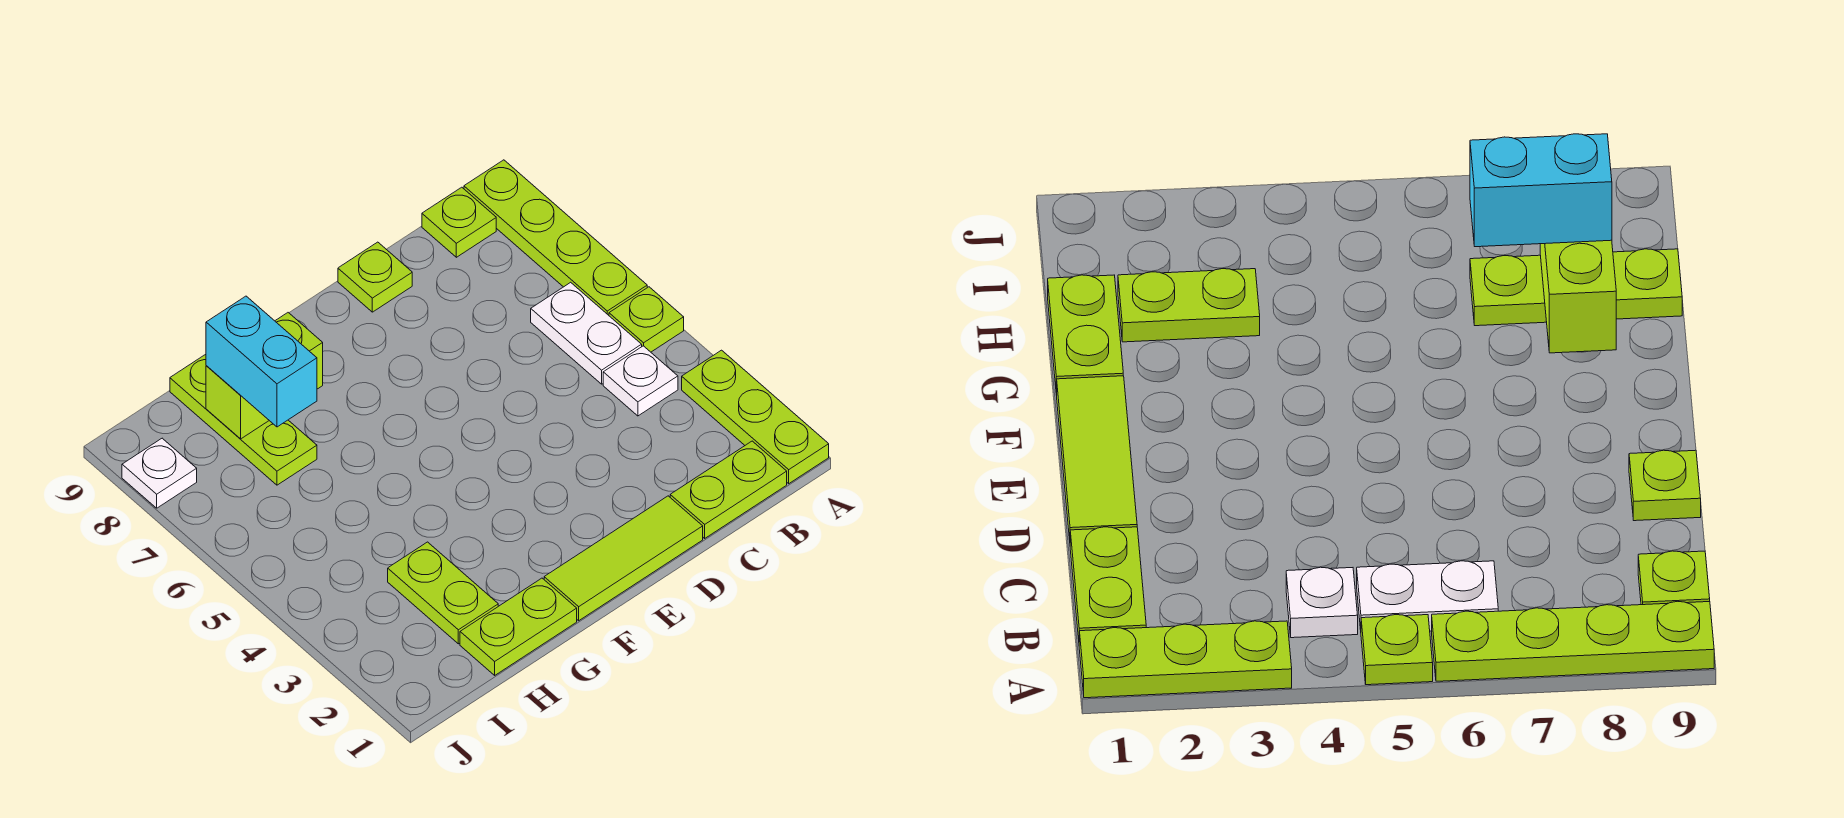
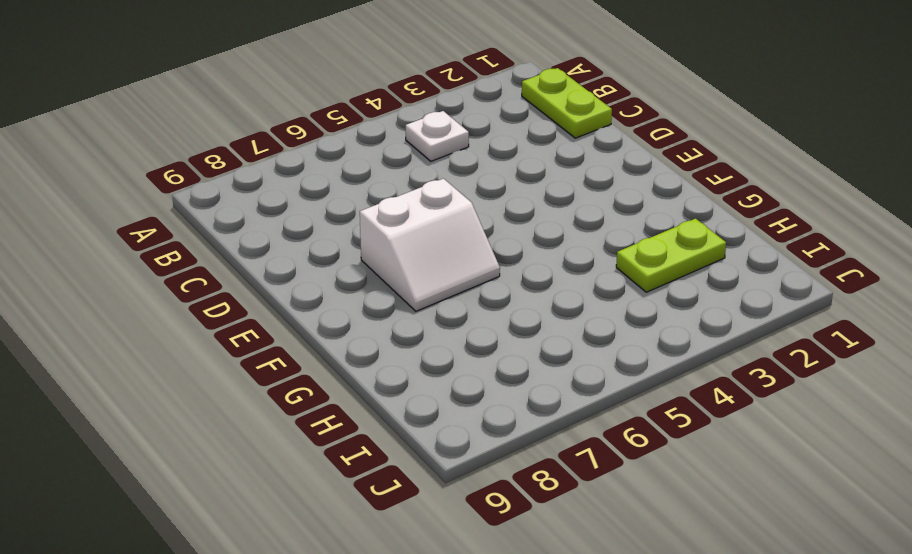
white slope E6:F7 level 1 top E -> none
none -> lime plate A1:A3 level 1
none -> lime plate A5 level 1
none -> lime plate A6:A9 level 1

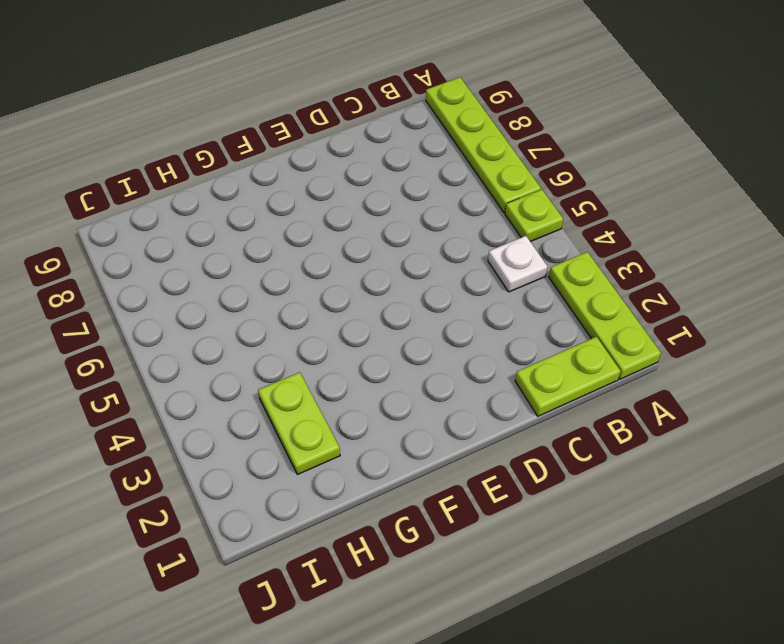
none -> white plate B5:B6 level 1
none -> lime plate B9 level 1
none -> lime tile D1:F1 level 1

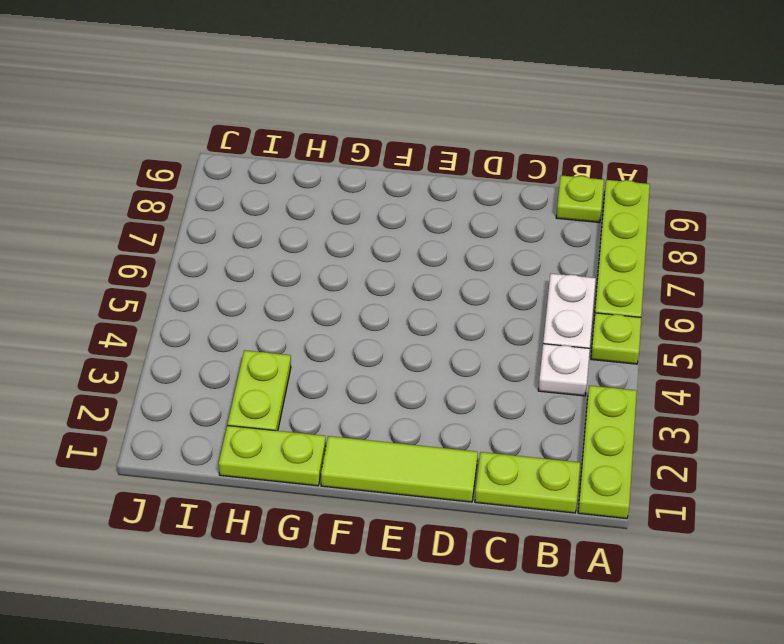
none -> lime plate D9 level 1
none -> lime plate H7:H9 level 1
none -> white plate J8 level 1

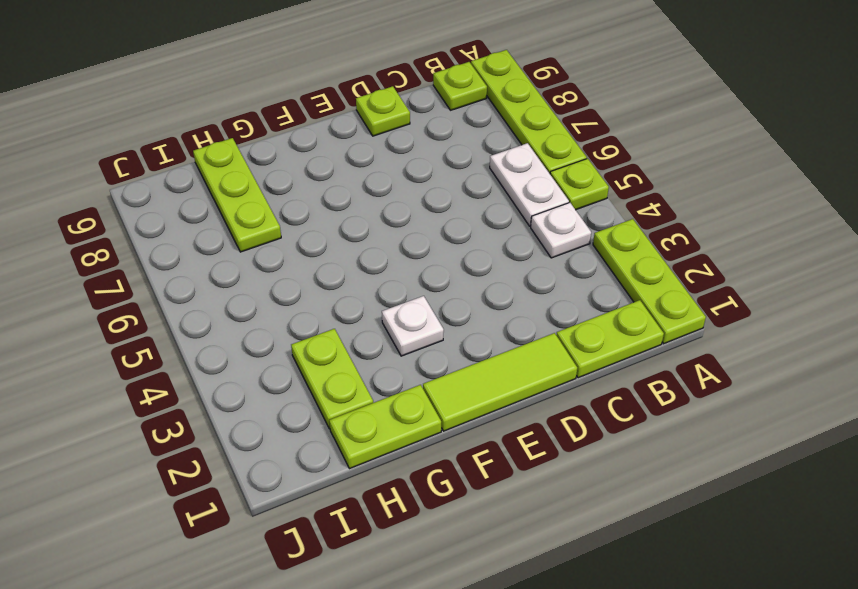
white plate F3 level 1 -> white plate J8 level 1
none -> lime brick G8:H8 level 2
none -> cyan brick H7:H8 level 3

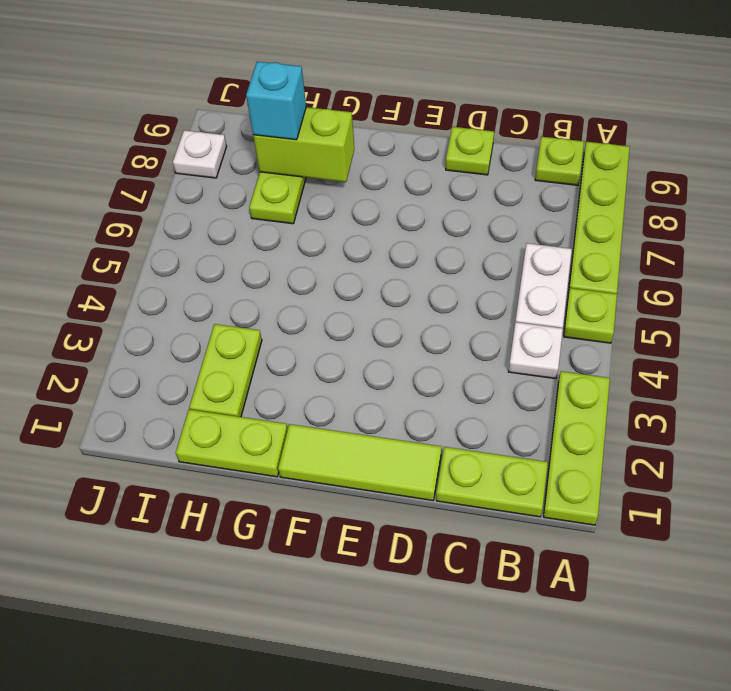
cyan brick H8 level 3 -> cyan brick H7:H8 level 3

